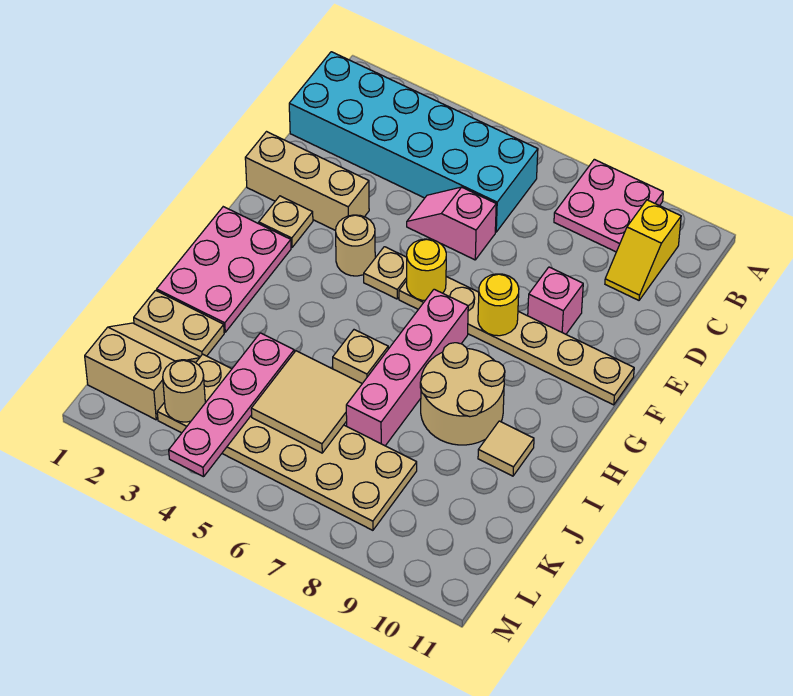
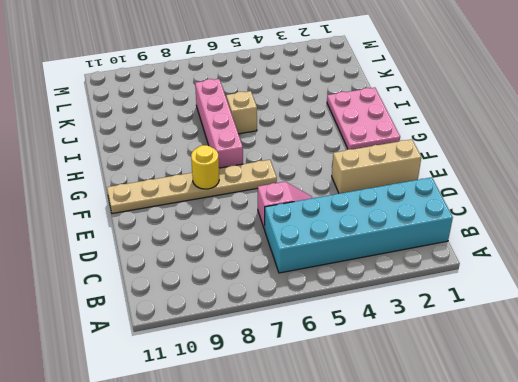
none -> pink plate A8:B9 level 1
none -> yellow slope B10:C10 level 1 top B
none -> pink brick E9 level 1

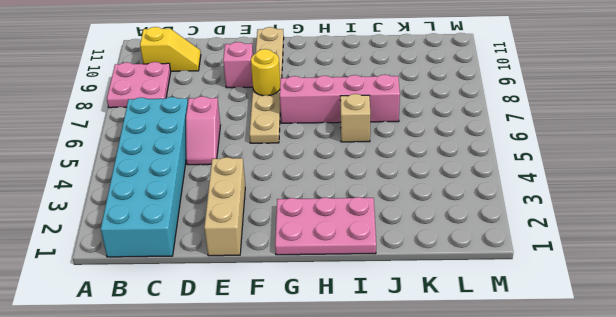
none -> tan plate F2 level 1
none -> tan round brick F4 level 1
none -> tan plate F5 level 1

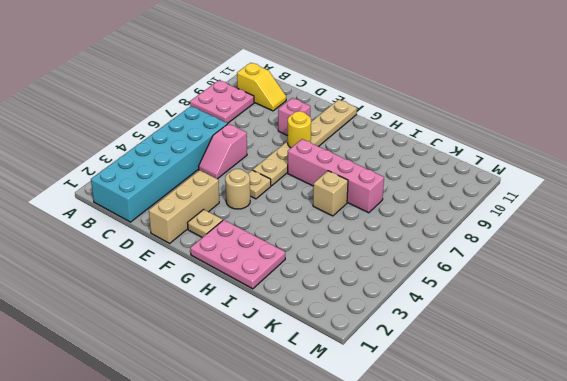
none -> tan round brick H8:I9 level 1
none -> tan tile I10 level 1
none -> tan plate J1:J2 level 1

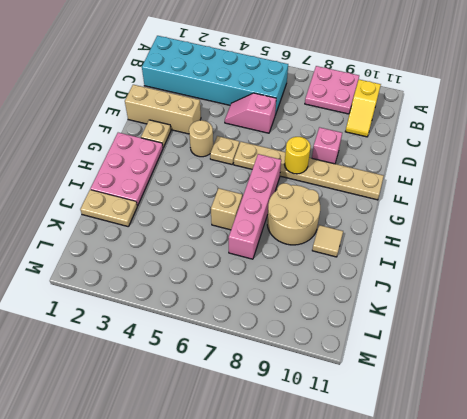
none -> tan slope K1:L2 level 1 top L
none -> tan plate K3:L8 level 1
none -> yellow round brick F6 level 2

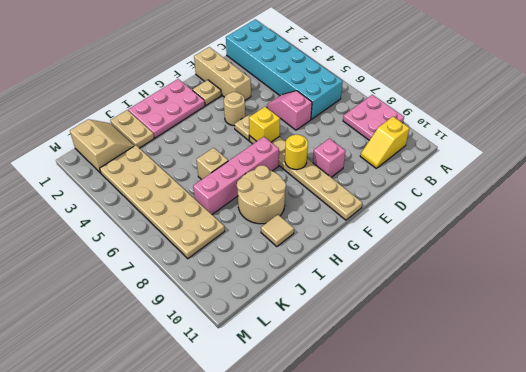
yellow brick F6 level 2 -> yellow round brick F6 level 2
none -> pink plate J4:M4 level 2
none -> tan tile J5:K6 level 2
none -> tan round brick L3 level 2

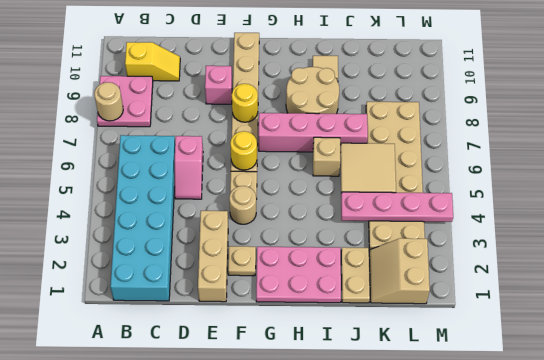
tan round brick A8 level 2 -> tan round brick L3 level 2

